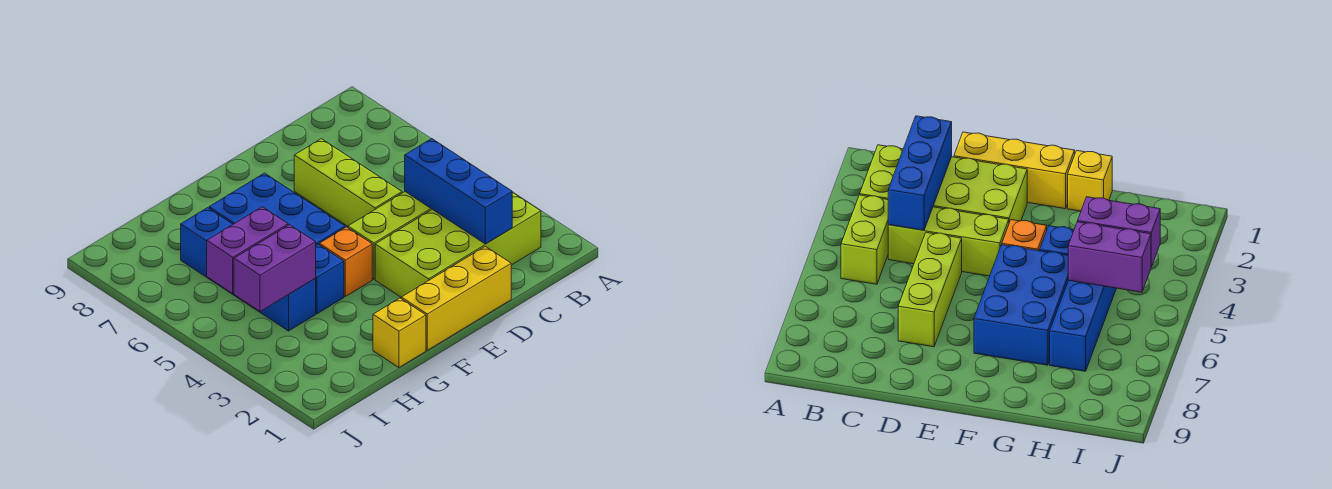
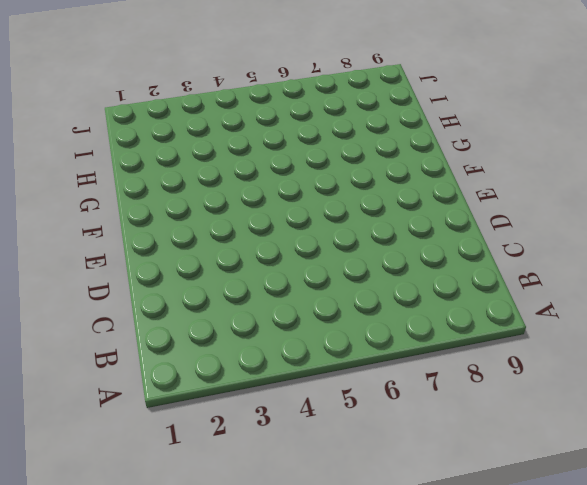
none -> lime brick B2:E3 level 1
none -> lime brick B4:B5 level 1
none -> lime brick C4:E4 level 1

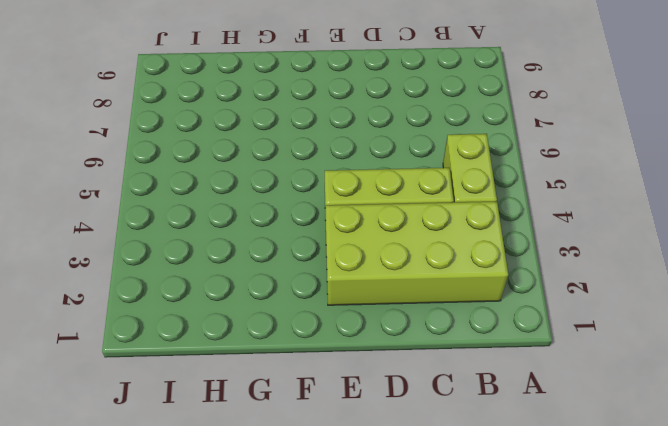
none -> yellow brick D1:F1 level 1
none -> lime brick D5:D7 level 1
none -> orange brick F4 level 1

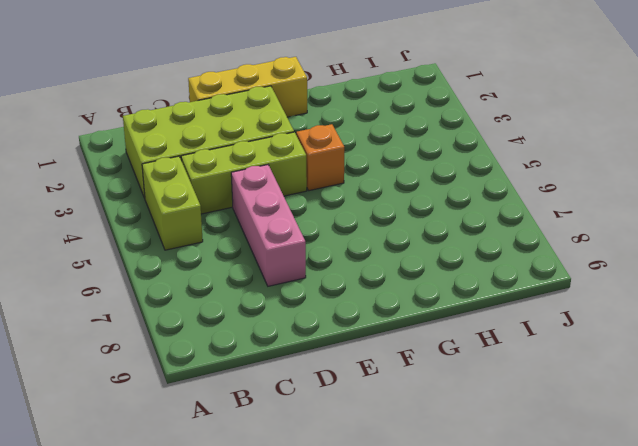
pink brick D5:D7 level 1 -> lime brick D5:D7 level 1
none -> blue brick F5:G7 level 1
none -> yellow brick G1 level 1
none -> blue brick G4 level 1

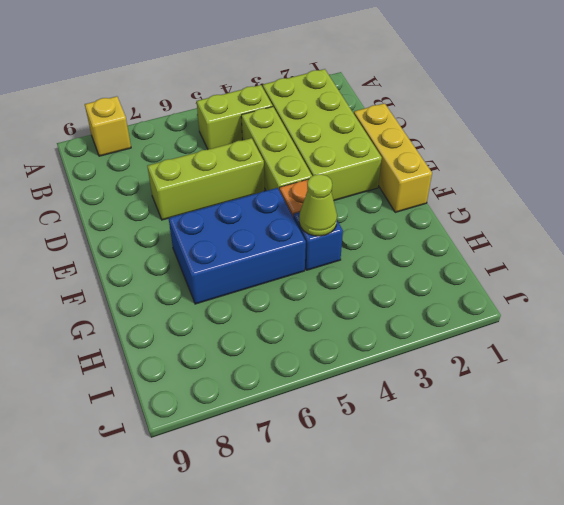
yellow brick A8 level 1 -> yellow brick G1 level 1
lime cone G4 level 2 -> none
none -> blue brick H4:H7 level 1
none -> blue brick C2:C4 level 2
none -> purple brick H4:I4 level 2

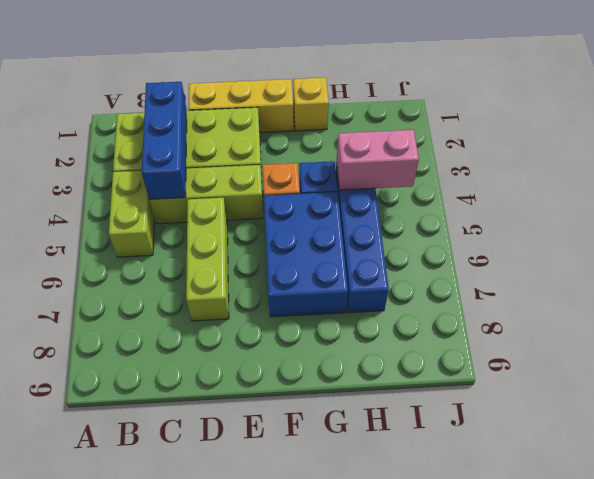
pink brick H4:I4 level 2 -> purple brick H4:I4 level 2
none -> purple brick H5:I5 level 2

